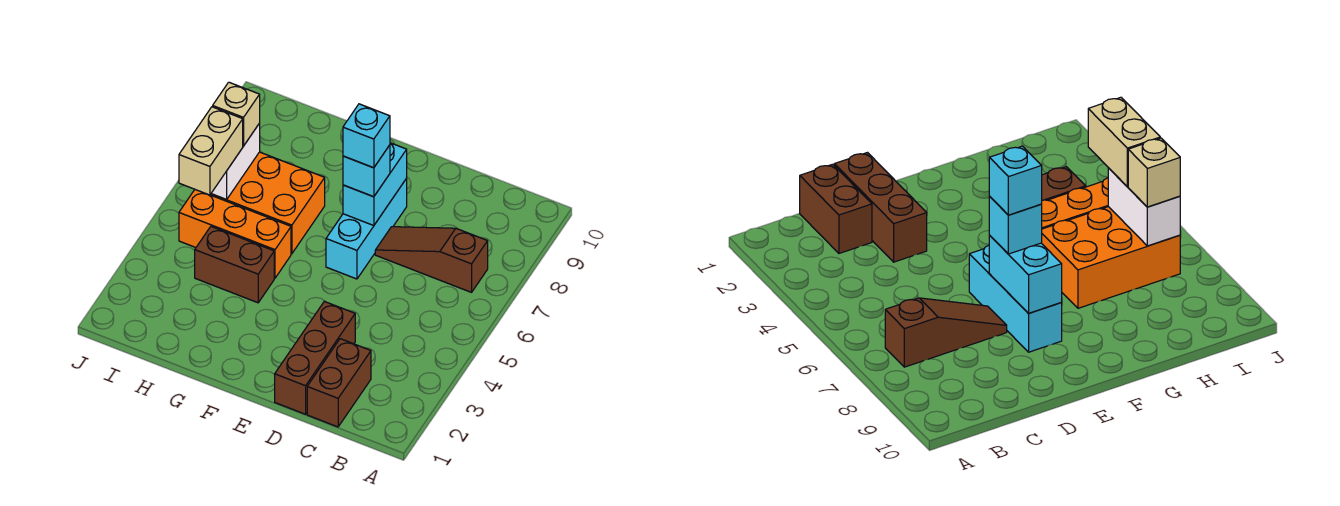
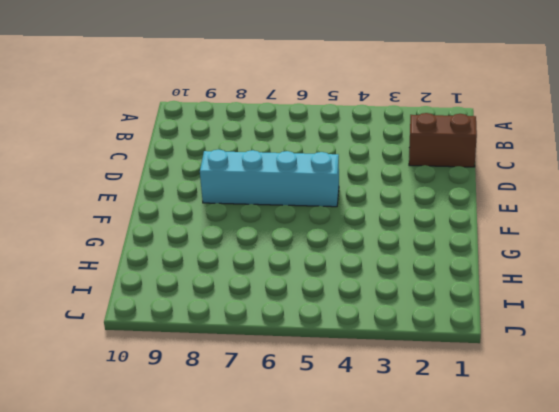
cyan brick E5:E8 level 1 -> cyan brick E6:E8 level 1
none -> brown slope B7:D7 level 1 top B
none -> brown brick D1:D3 level 1
none -> brown brick G4:H4 level 1

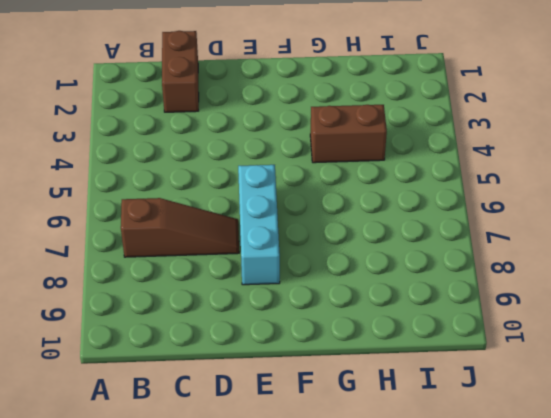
none -> brown brick D1:D3 level 1
none -> orange brick G5:I5 level 1
none -> orange brick G6:I7 level 1

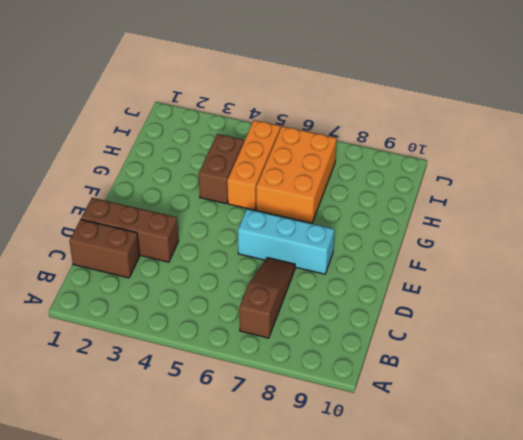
none -> cyan brick E7:E8 level 2
none -> white brick I6:I7 level 2
none -> cyan brick E7 level 3

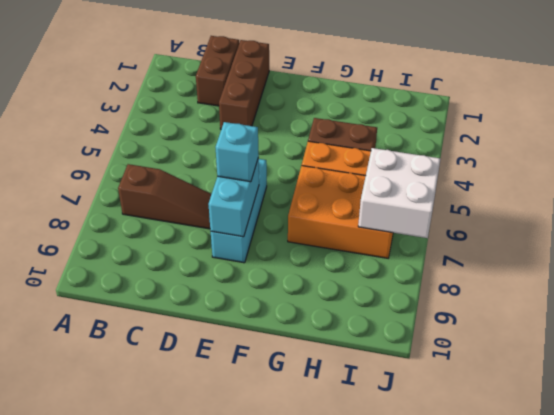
white brick I6:J7 level 2 -> white brick I6:I7 level 2
none -> tan brick I5:I6 level 3
none -> tan brick I7 level 3
none -> cyan brick E7 level 4

